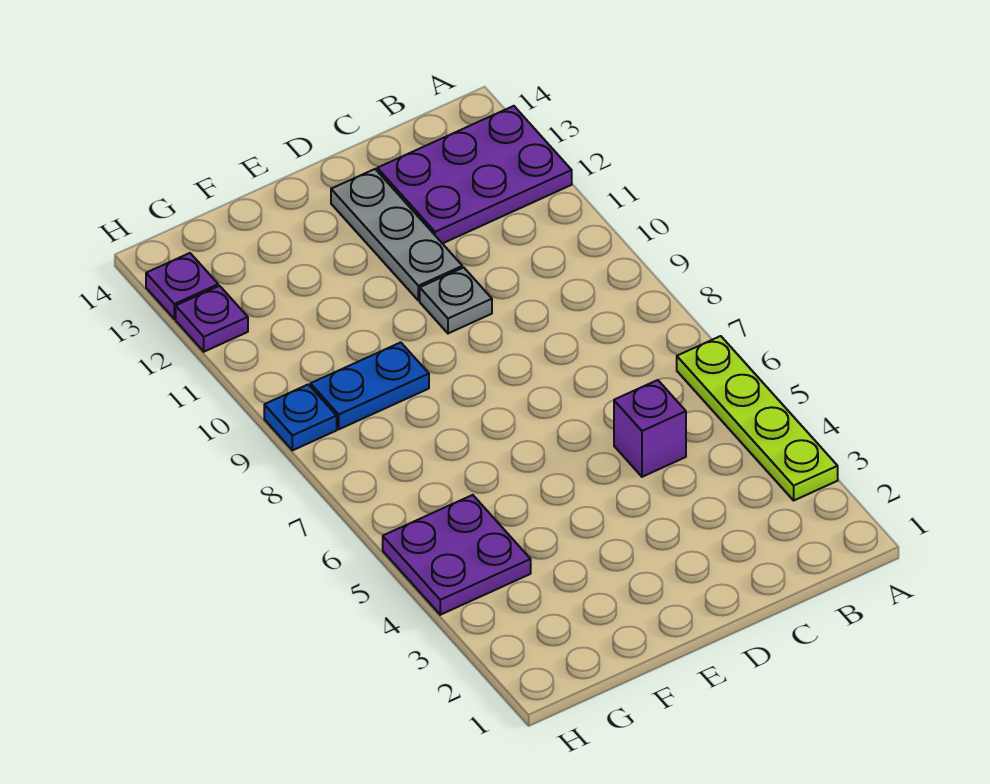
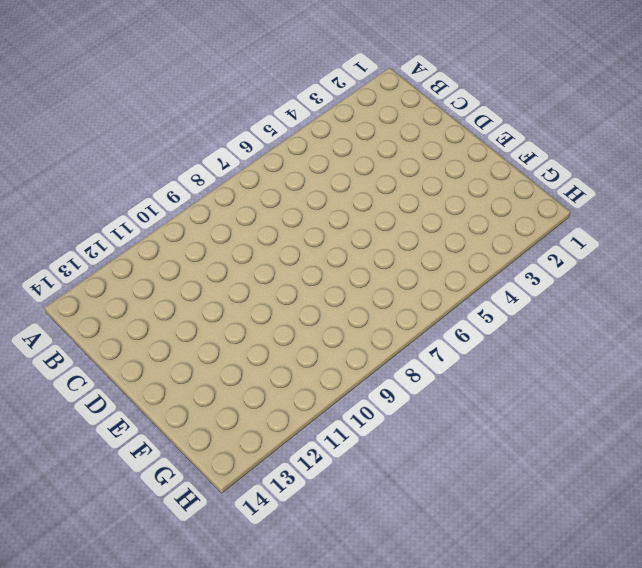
none -> lime plate A3:A6 level 1
none -> purple plate A12:C13 level 1

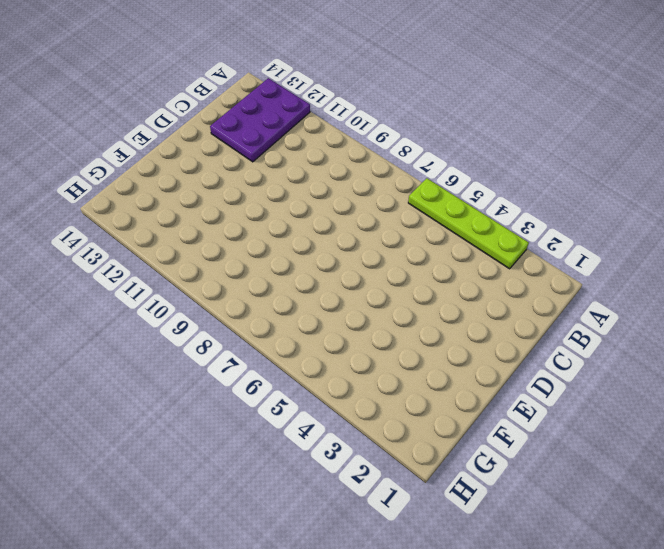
none -> purple brick C5 level 1
none -> grey plate D10 level 1

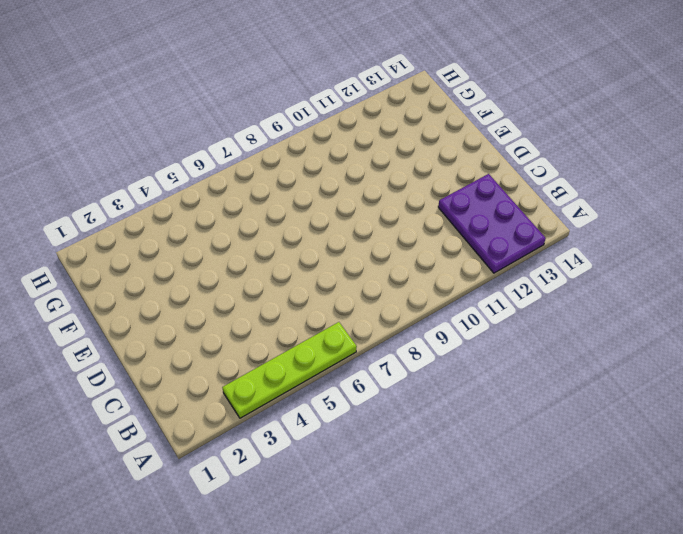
none -> purple brick C5 level 1
none -> grey plate D10 level 1

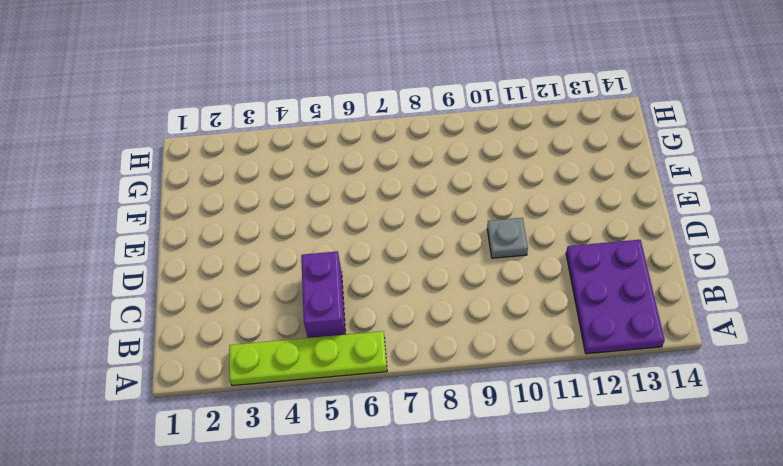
purple brick B5:C5 level 1 -> purple brick C5 level 1
none -> grey plate D11:D13 level 1
none -> blue plate F9:G9 level 1

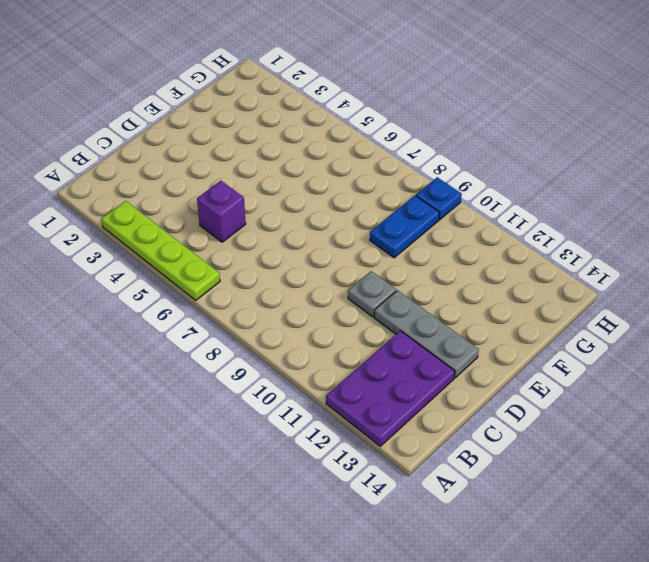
none -> purple plate G4:H5 level 1
none -> purple plate H12 level 1

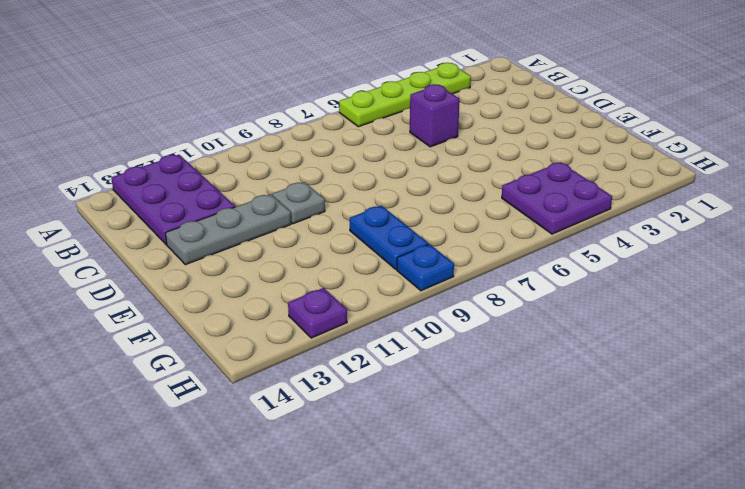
none -> purple plate H13 level 1

